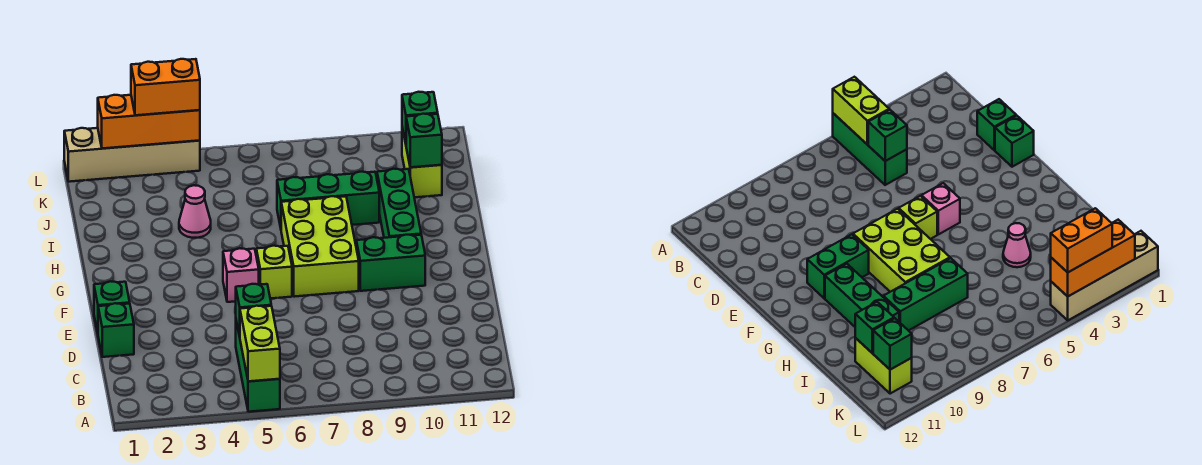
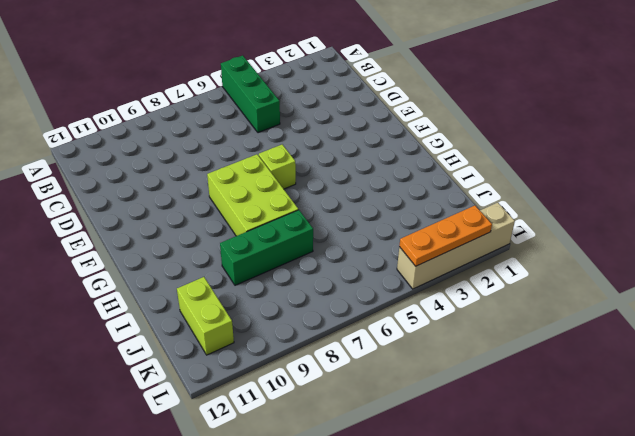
orange plate L2:L4 level 2 -> orange brick L2:L4 level 2
none -> green brick D1 level 1
none -> green brick E1 level 1
none -> pink brick F5 level 1

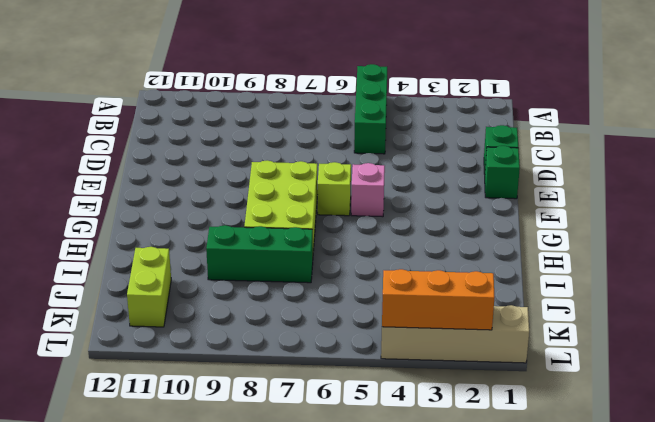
none -> green brick F9:F10 level 1
none -> green brick G10:I10 level 1
none -> pink cone I4 level 1

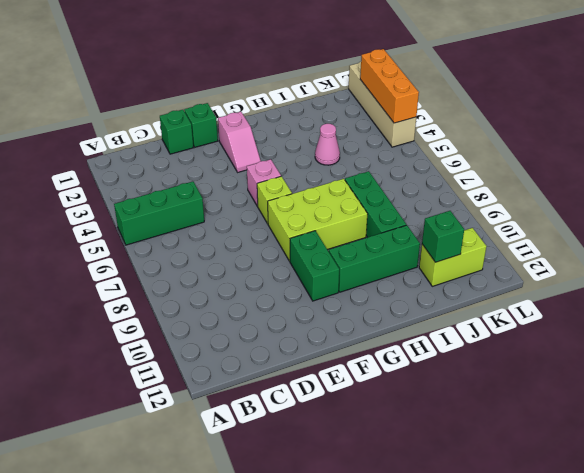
pink slope F2:F3 level 1 top 2 -> none
none -> lime brick A5:B5 level 2
none -> green brick C5 level 2
none -> green brick K11 level 2

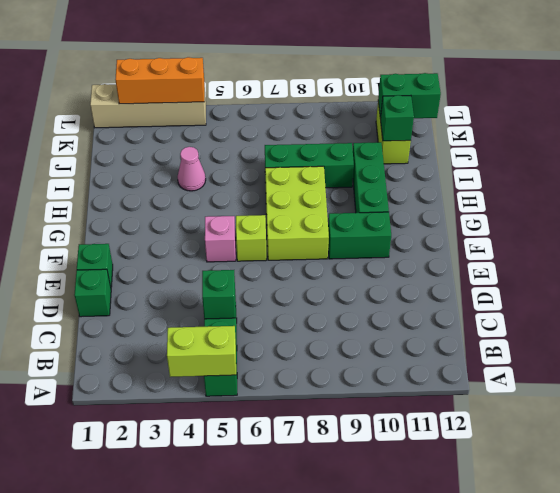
lime brick A4:A5 level 2 -> lime brick A5:B5 level 2
green brick K11:K12 level 2 -> green brick K11 level 2
none -> orange brick L3:L4 level 3

